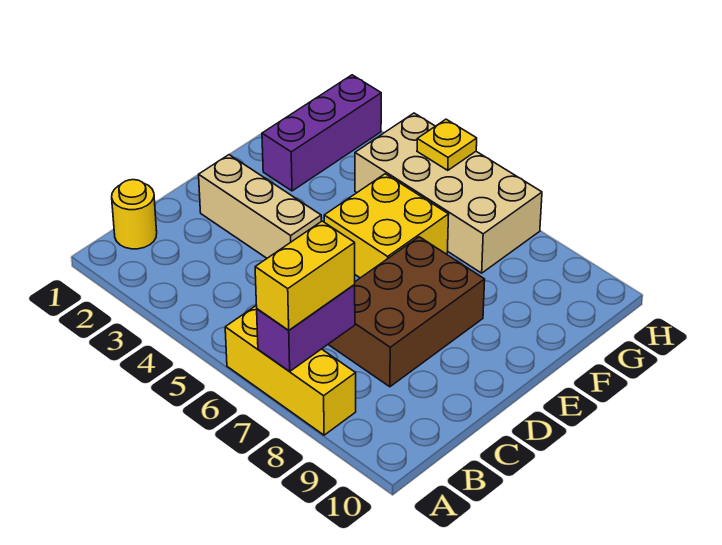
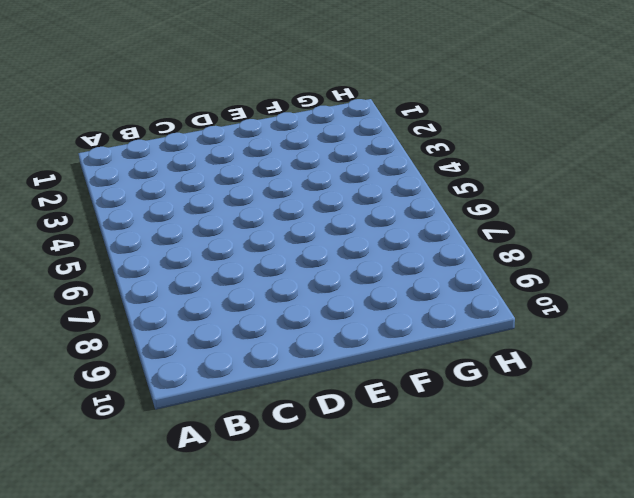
none -> yellow brick A6:A8 level 1
none -> yellow round brick B1 level 1

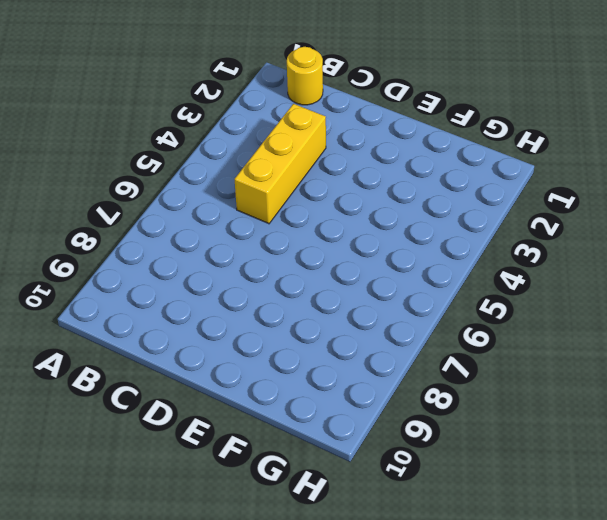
yellow brick C3:C5 level 1 -> yellow brick A6:A8 level 1
none -> brown brick C7:E8 level 1
none -> tan brick D2:D4 level 1

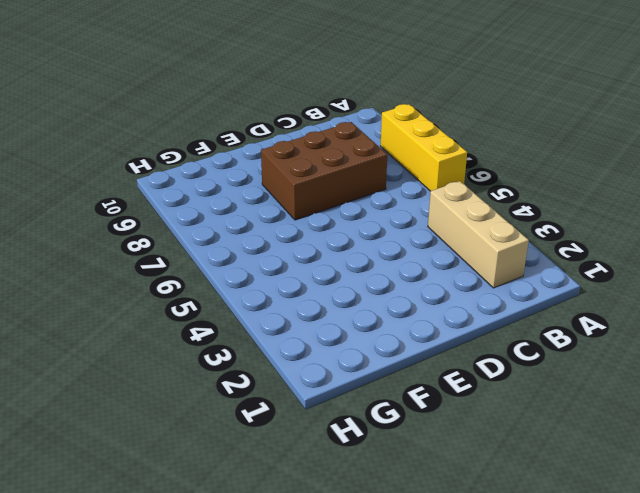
tan brick B2:B4 level 1 -> tan brick D2:D4 level 1
none -> yellow round brick B1 level 1
none -> yellow brick E5:F6 level 1

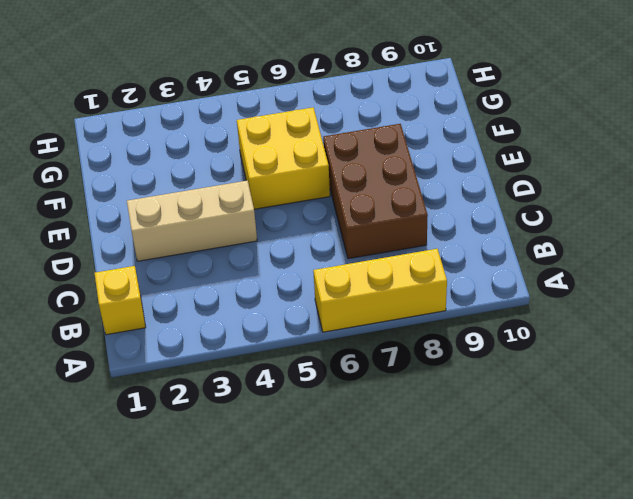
yellow brick B1 level 1 -> yellow round brick B1 level 1
none -> purple brick F2:H2 level 1
none -> tan brick G4:H7 level 1

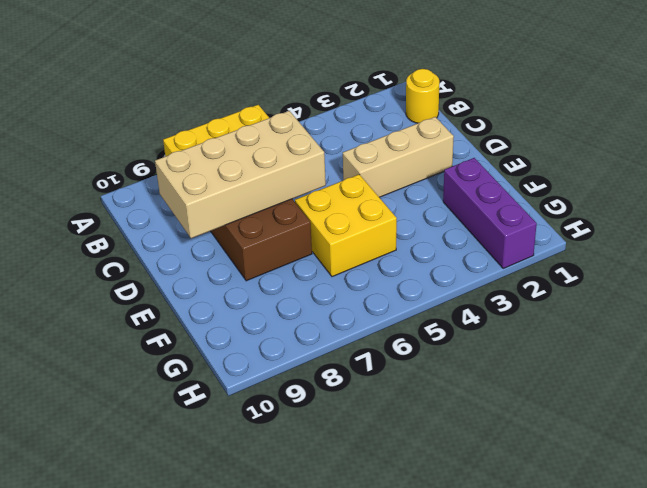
tan brick C6:D9 level 2 -> tan brick G4:H7 level 1
none -> purple brick A7:B7 level 2
none -> yellow plate H5 level 2

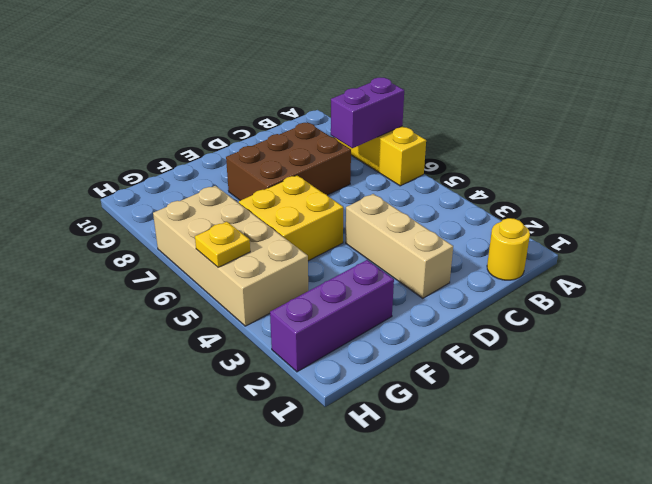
none -> yellow brick A7:B7 level 3

